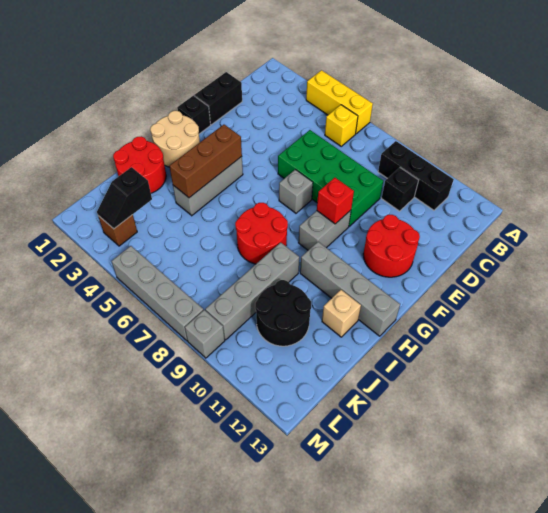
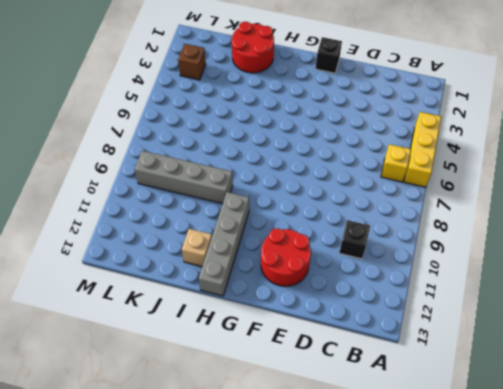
none -> black brick B9:B11 level 1
none -> black brick D1:E1 level 1
none -> green brick D6:E9 level 1

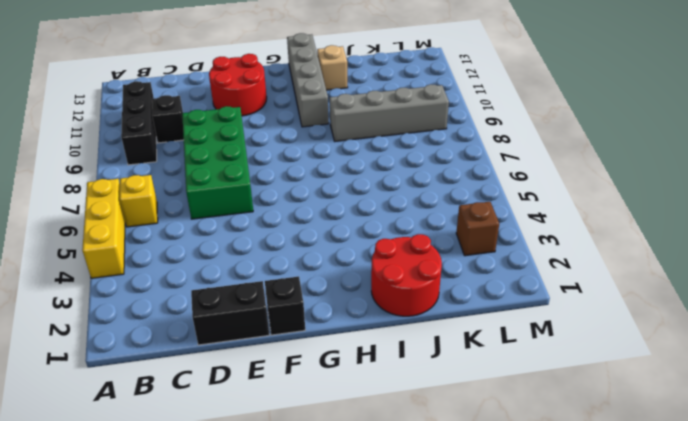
none -> grey brick F7 level 1
none -> grey brick F9:G9 level 1
none -> tan round brick G1:H2 level 1

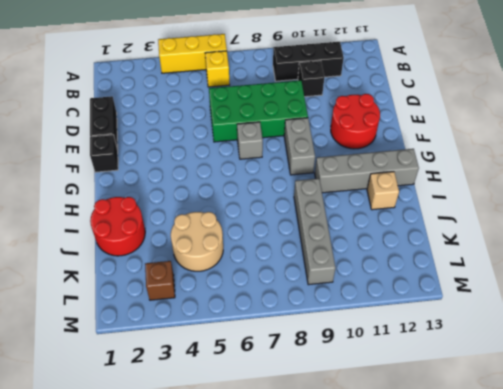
tan round brick J4:K5 level 1 -> tan round brick G1:H2 level 1
none -> grey brick G4:I4 level 1
none -> red round brick H7:I8 level 1
none -> black round brick J10:K11 level 1

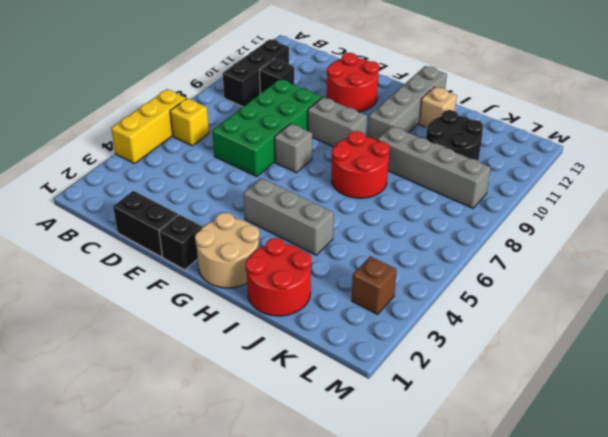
none -> grey brick M5:M8 level 1
none -> grey brick M9 level 1
none -> red brick F9 level 2

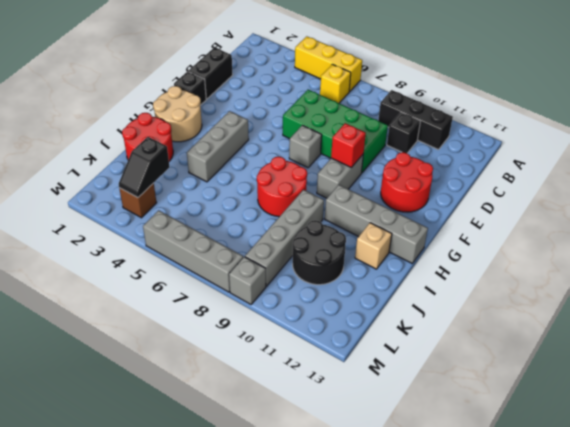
none -> brown brick G4:I4 level 2

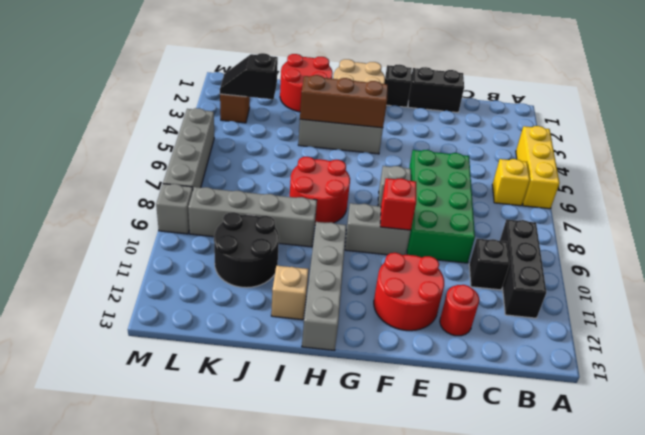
red round brick D12 level 1 -> none

